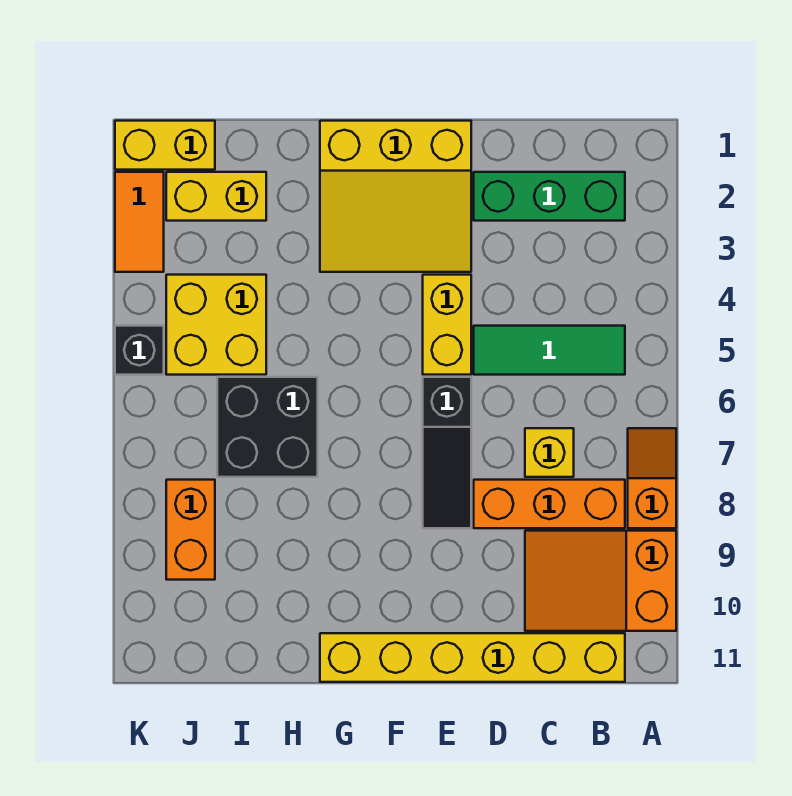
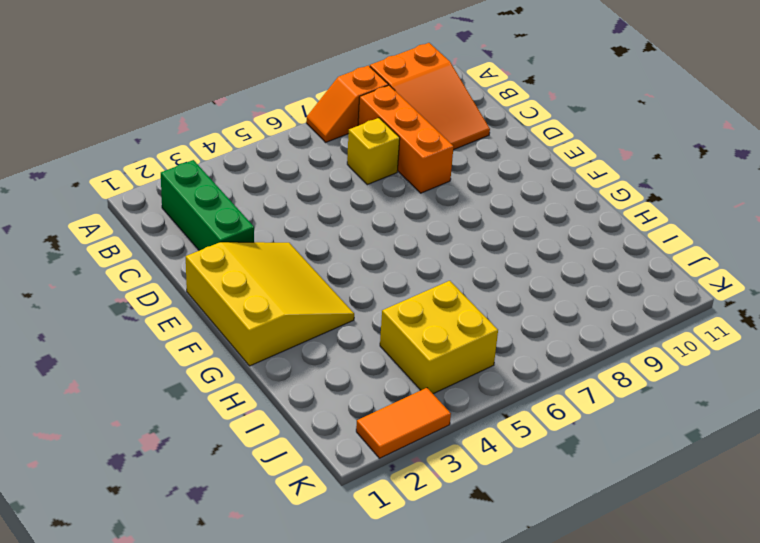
none -> green tile B5:D5 level 1
none -> yellow brick B11:G11 level 1
none -> yellow brick E4:E5 level 1

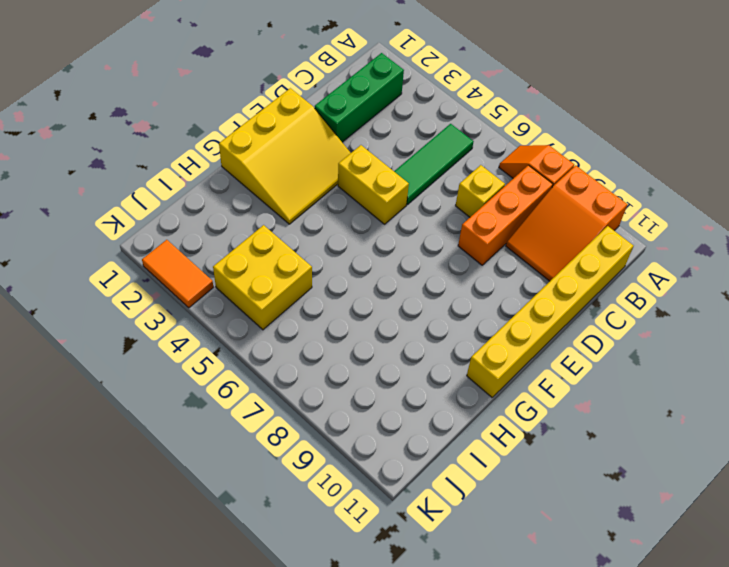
none -> black slope E6:E8 level 1 top 6
none -> black brick H6:I7 level 1
none -> yellow brick I2:J2 level 1

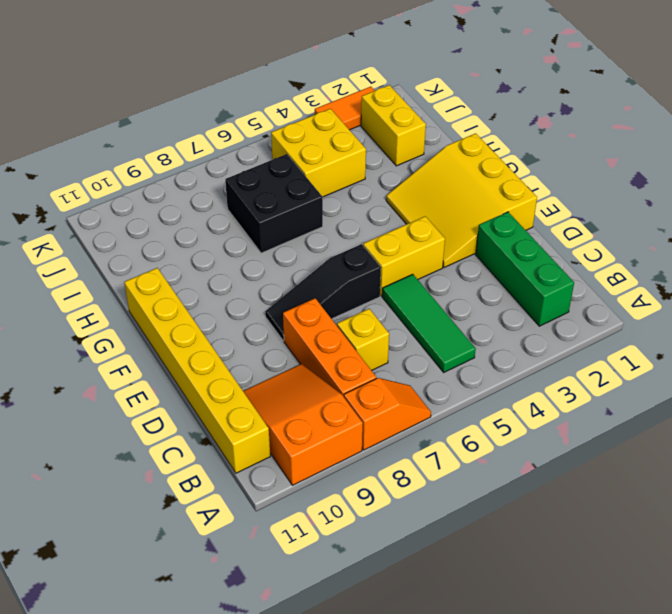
none -> yellow brick J1:K1 level 1
none -> orange brick J8:J9 level 1
none -> black brick K5 level 1

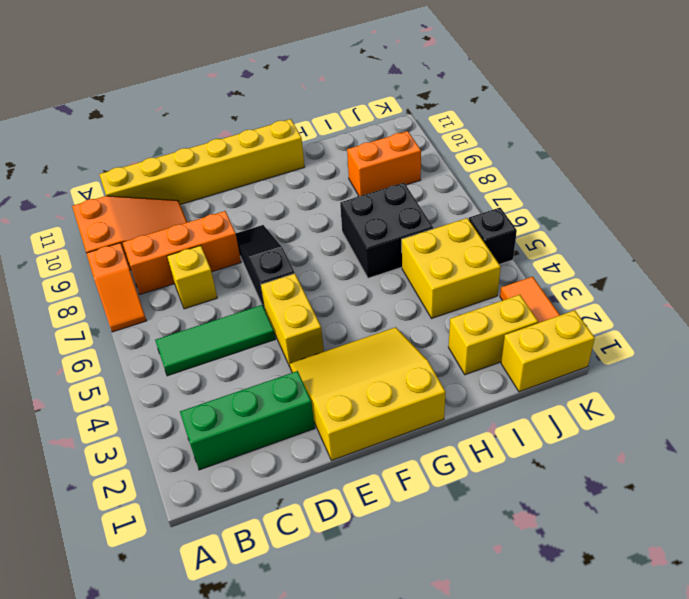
orange brick I9:J9 level 1 -> orange brick J8:J9 level 1

